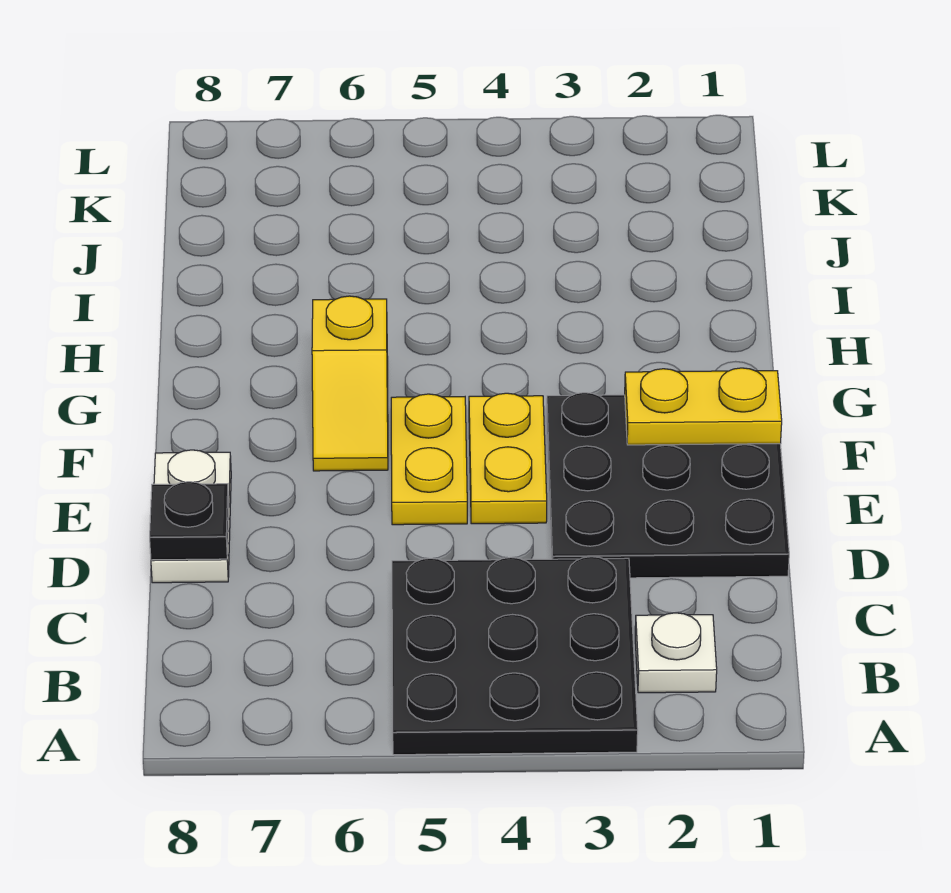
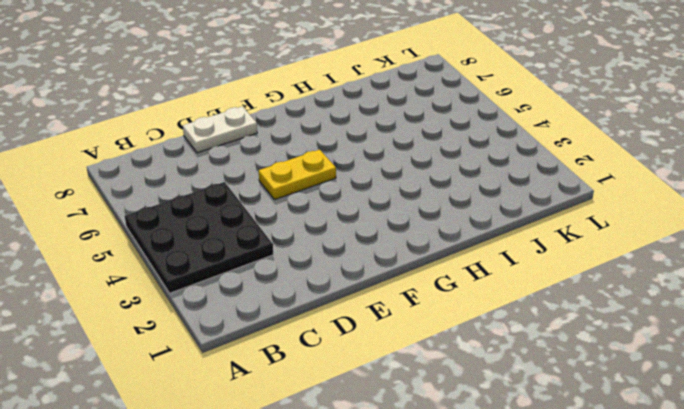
none -> white plate B2 level 1
none -> black plate D1:F3 level 1

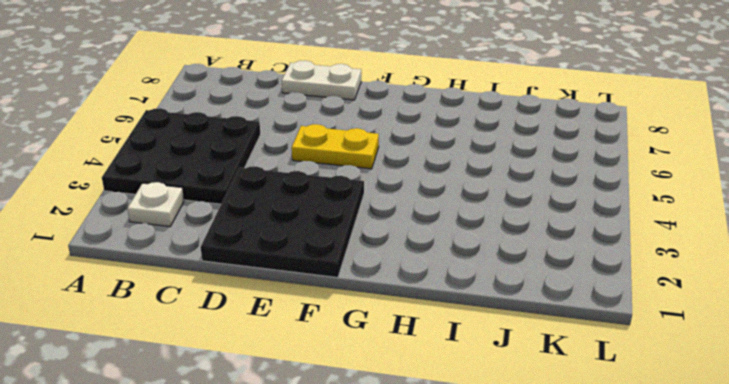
none -> yellow plate E4:F4 level 1
none -> yellow slope F6:G6 level 1 top G

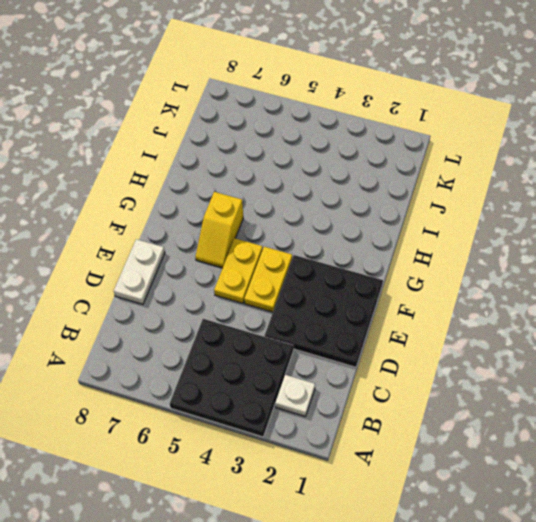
none -> black plate D8 level 2
none -> yellow plate F1:F2 level 2

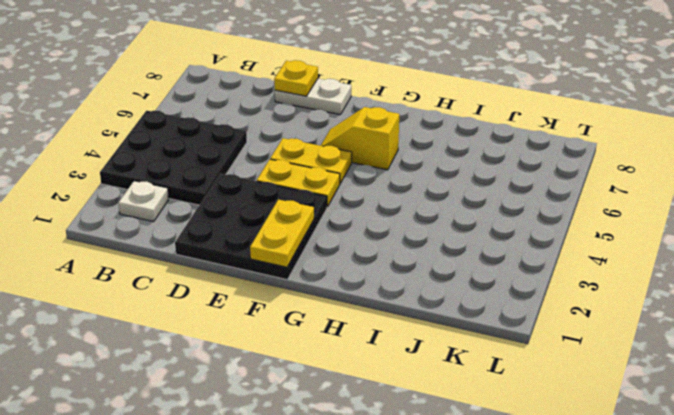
yellow plate D8 level 2 -> black plate D8 level 2

